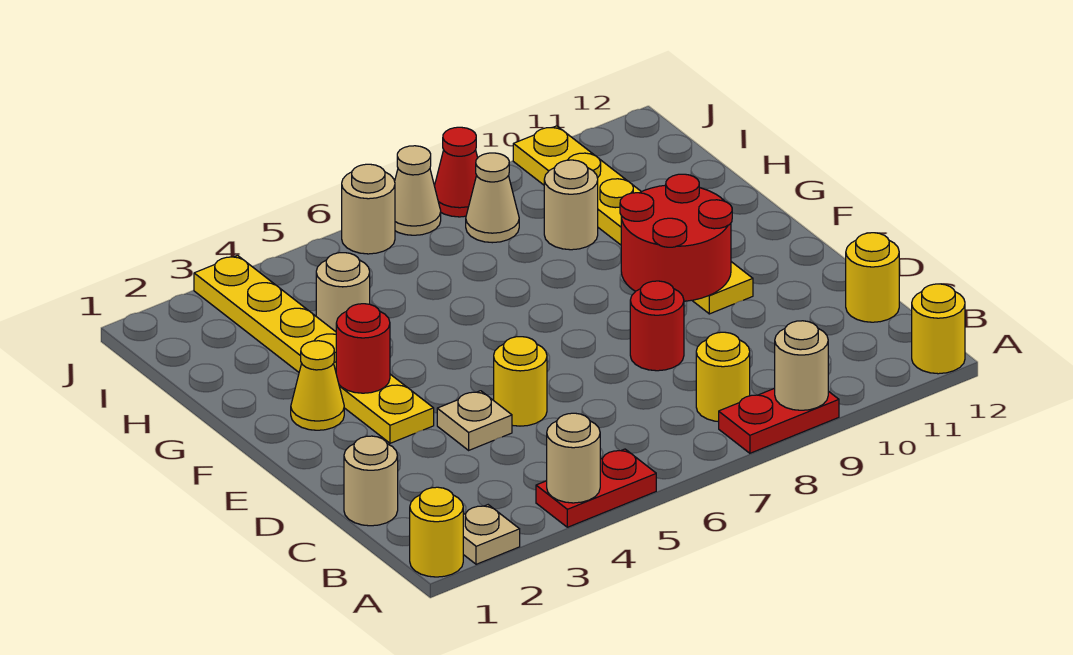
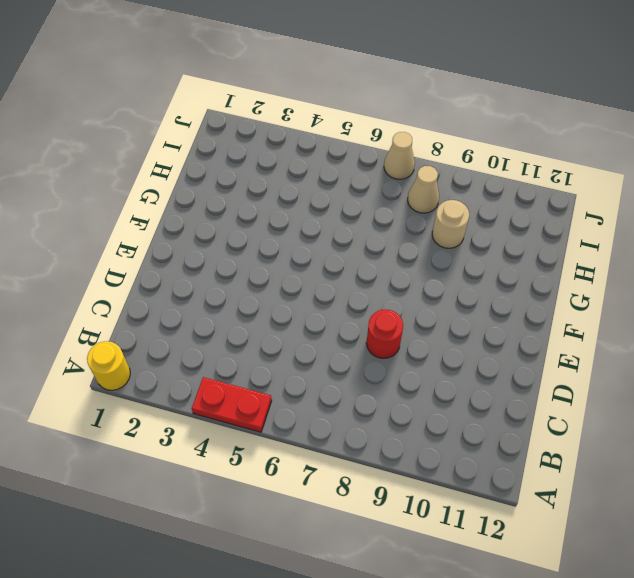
none -> tan plate A2 level 1
none -> red plate A8:A9 level 1
none -> yellow round brick A12 level 1

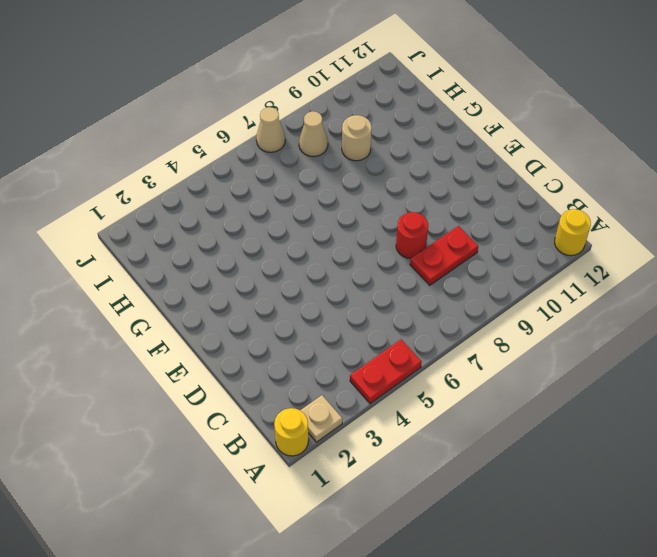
red plate C8:C9 level 1 -> red plate A8:A9 level 1
none -> yellow round brick B8 level 1
none -> tan round brick C1 level 1
none -> yellow round brick C12 level 1

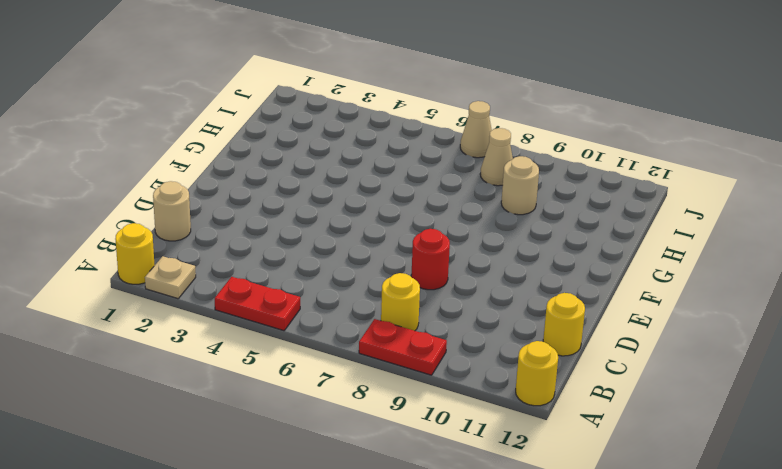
none -> tan plate D4 level 1
none -> yellow round brick D5 level 1
none -> yellow plate E3:J3 level 1

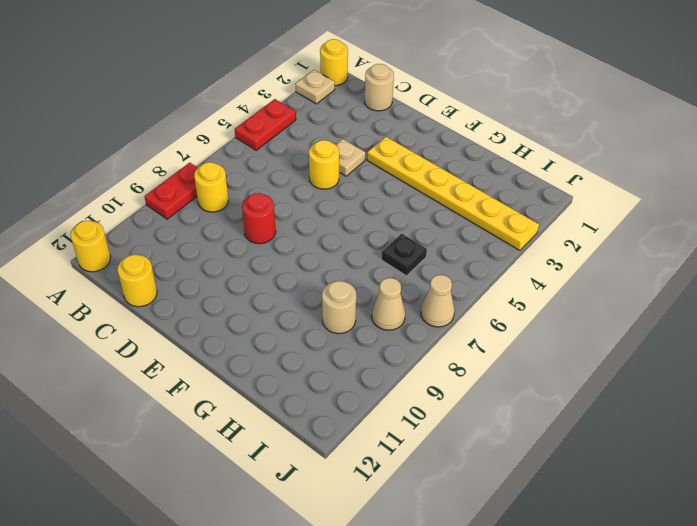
black plate H6 level 1 -> none
none -> yellow plate E10:J10 level 1
none -> yellow cone F2 level 1
none -> tan round brick H4 level 1

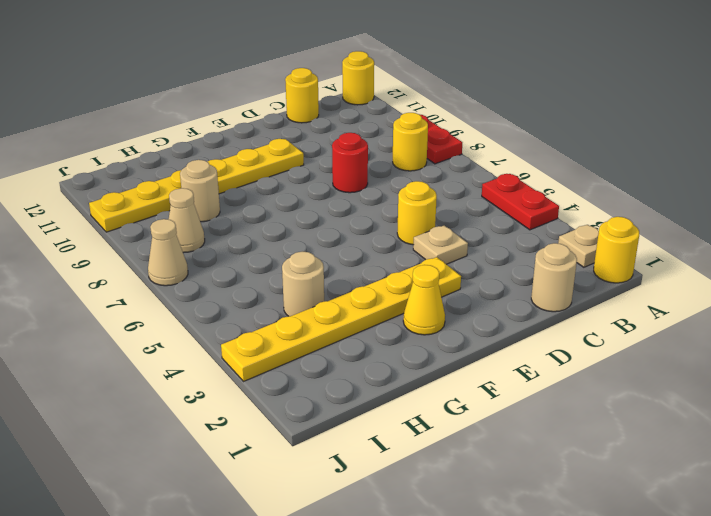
none -> tan round brick J6 level 1
none -> red cone J8 level 1
none -> tan round brick A4 level 2

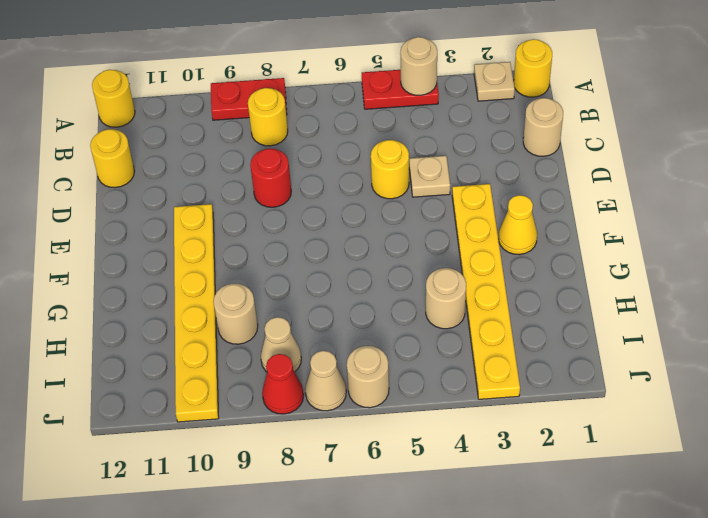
none -> tan round brick A9 level 2
none -> red round brick E9:F10 level 2
none -> red round brick F3 level 2

